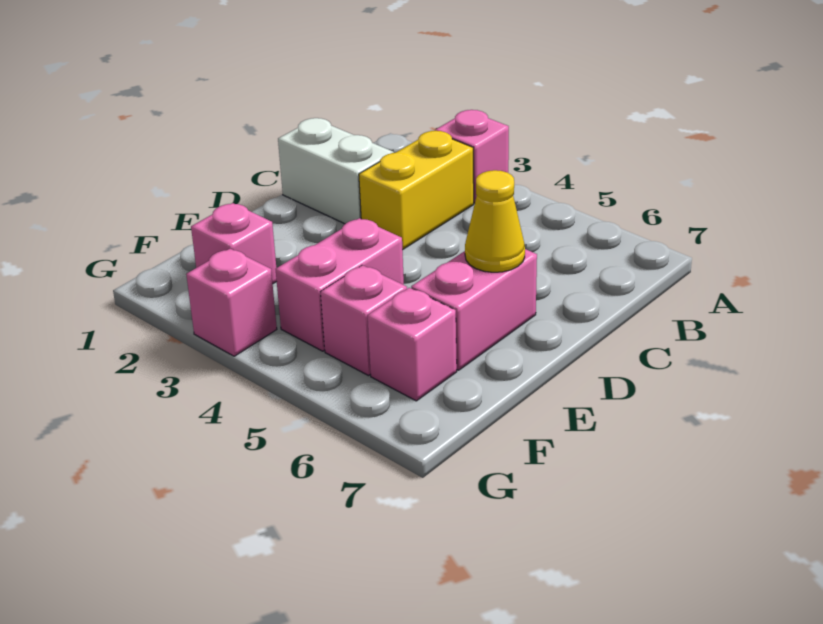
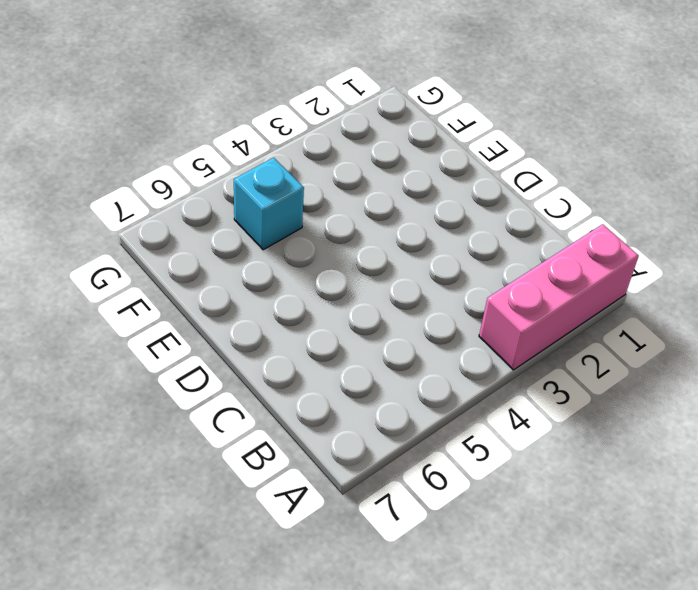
pink brick A1:A3 level 1 -> pink brick A3 level 1
cyan brick F5 level 1 -> pink brick F5 level 1
none -> yellow brick B3:C3 level 1
none -> white brick C1:C2 level 1

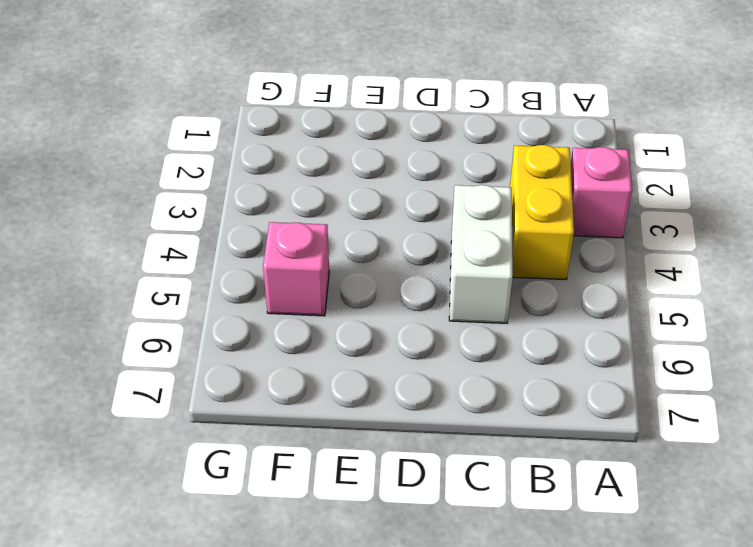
yellow brick B3:B4 level 1 -> yellow brick B3:C3 level 1
white brick C4:C5 level 1 -> white brick C1:C2 level 1
none -> pink brick D6:E6 level 1
none -> pink brick E4:F4 level 1

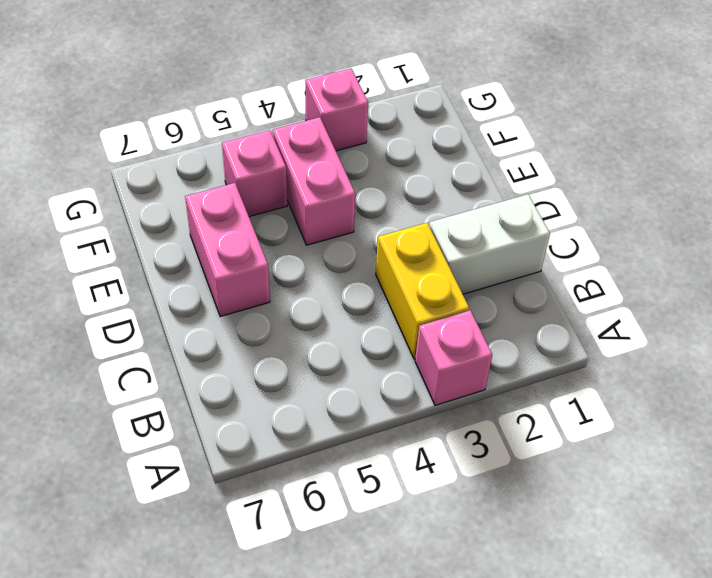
none -> pink brick F2 level 1
none -> pink brick F6 level 1

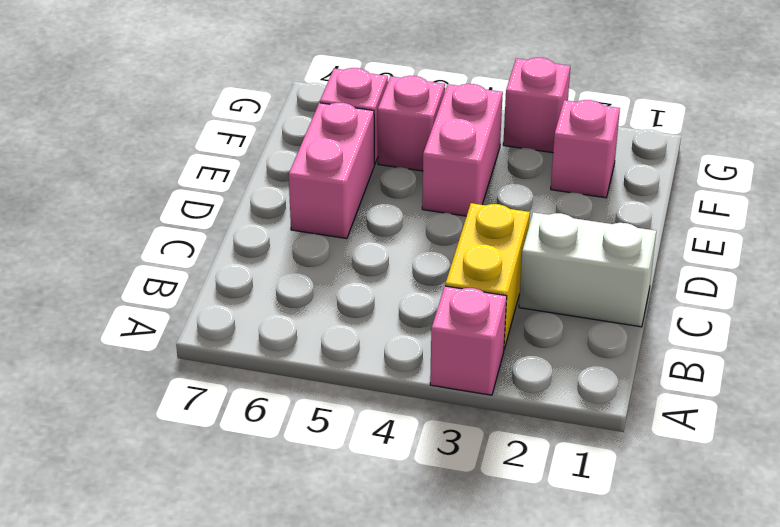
none -> yellow cone D6 level 2

